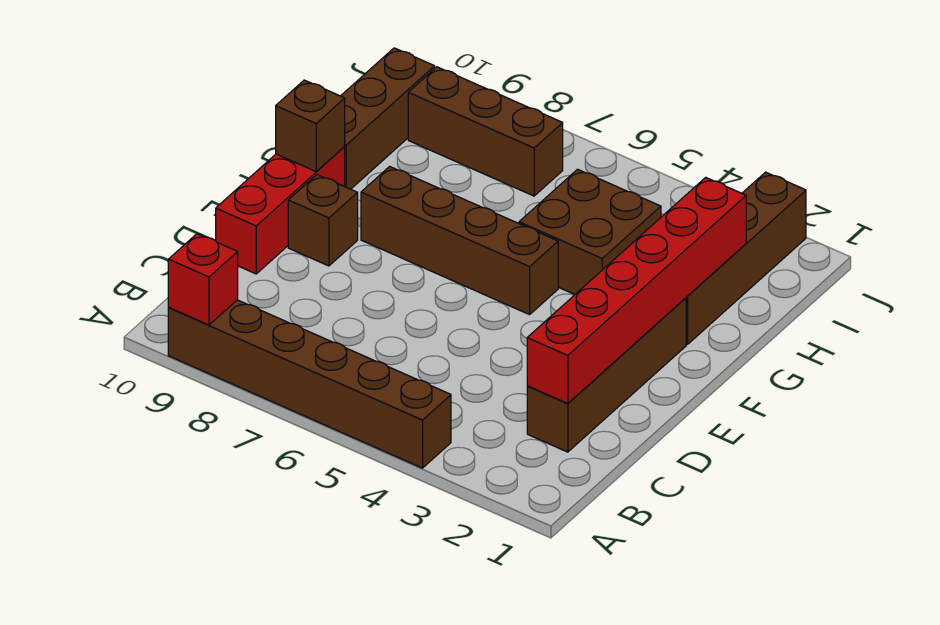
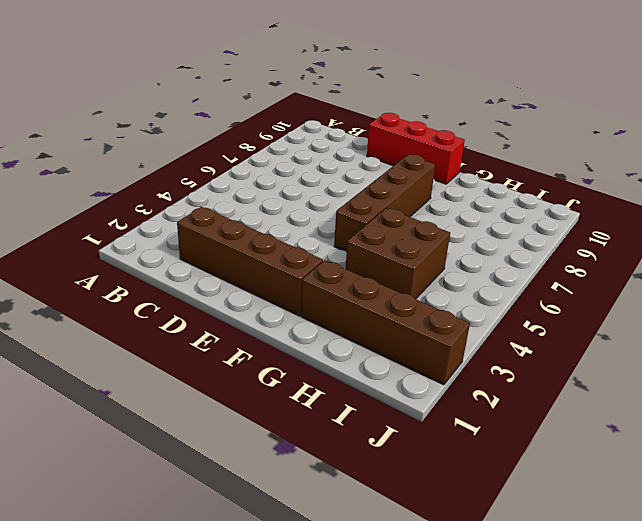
none -> brown brick A4:A9 level 1
none -> brown brick E9 level 1
none -> brown brick G10:I10 level 1

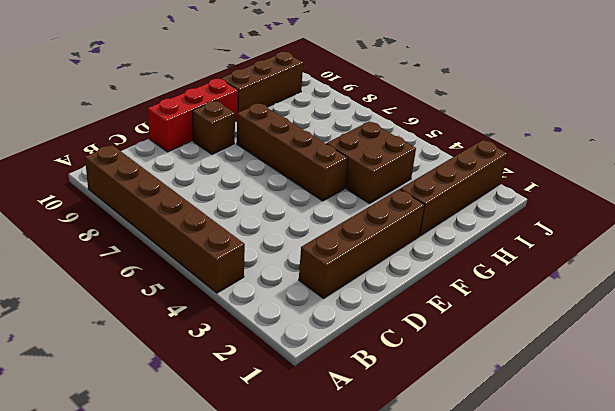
none -> brown brick I7:I9 level 1
none -> red brick A9 level 2
none -> red brick C2:H2 level 2

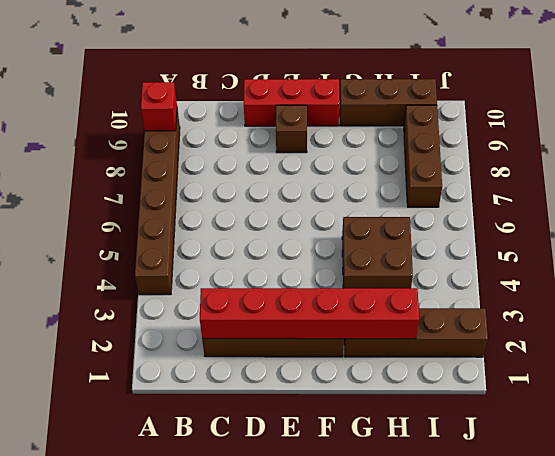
none -> brown brick F5:F8 level 1
none -> brown brick F10 level 2

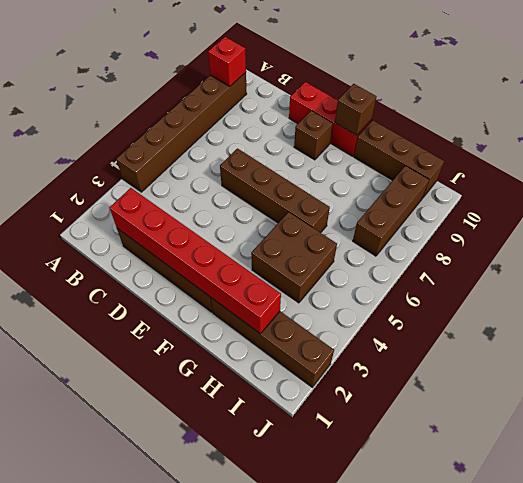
brown brick D6:G6 level 1 -> brown brick F5:F8 level 1

